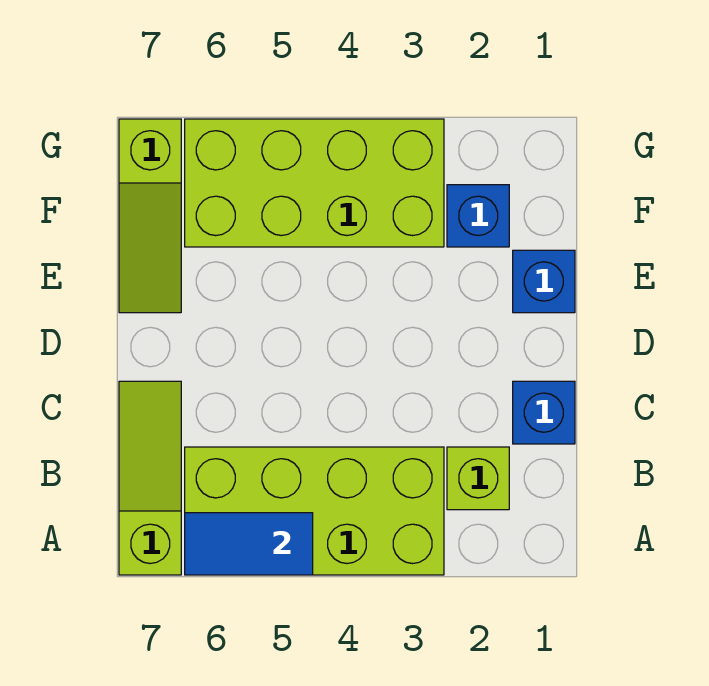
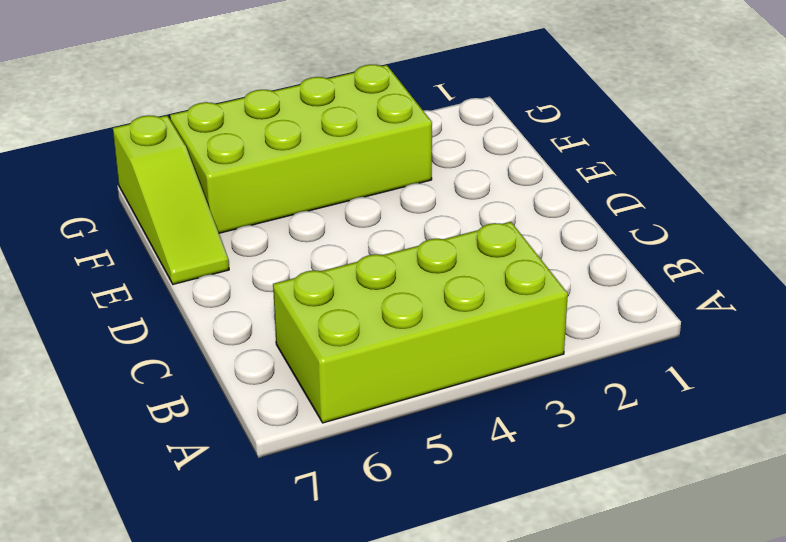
none -> lime slope A7:C7 level 1 top A
none -> lime brick B2 level 1

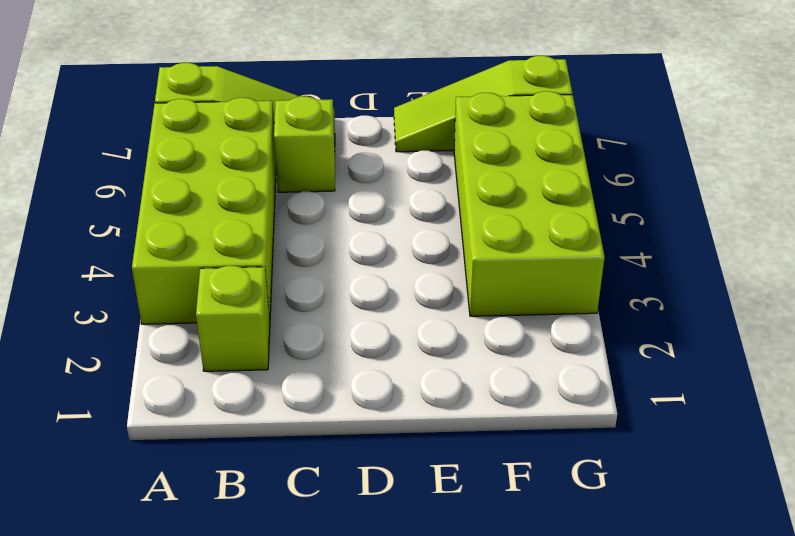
lime brick C6 level 1 -> none
none -> blue brick C1 level 1
none -> blue brick E1 level 1

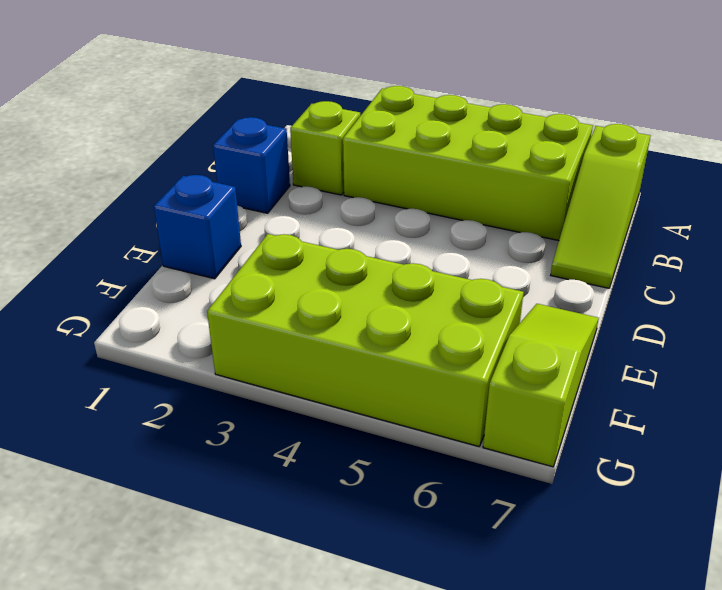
none -> blue brick F2 level 1
none -> blue tile A5:A6 level 2

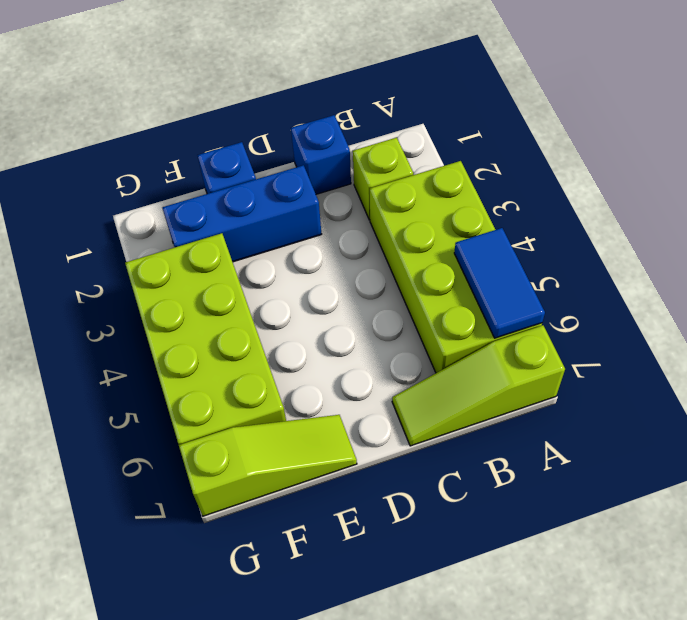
blue brick D2:F2 level 1 -> blue brick F2 level 1

